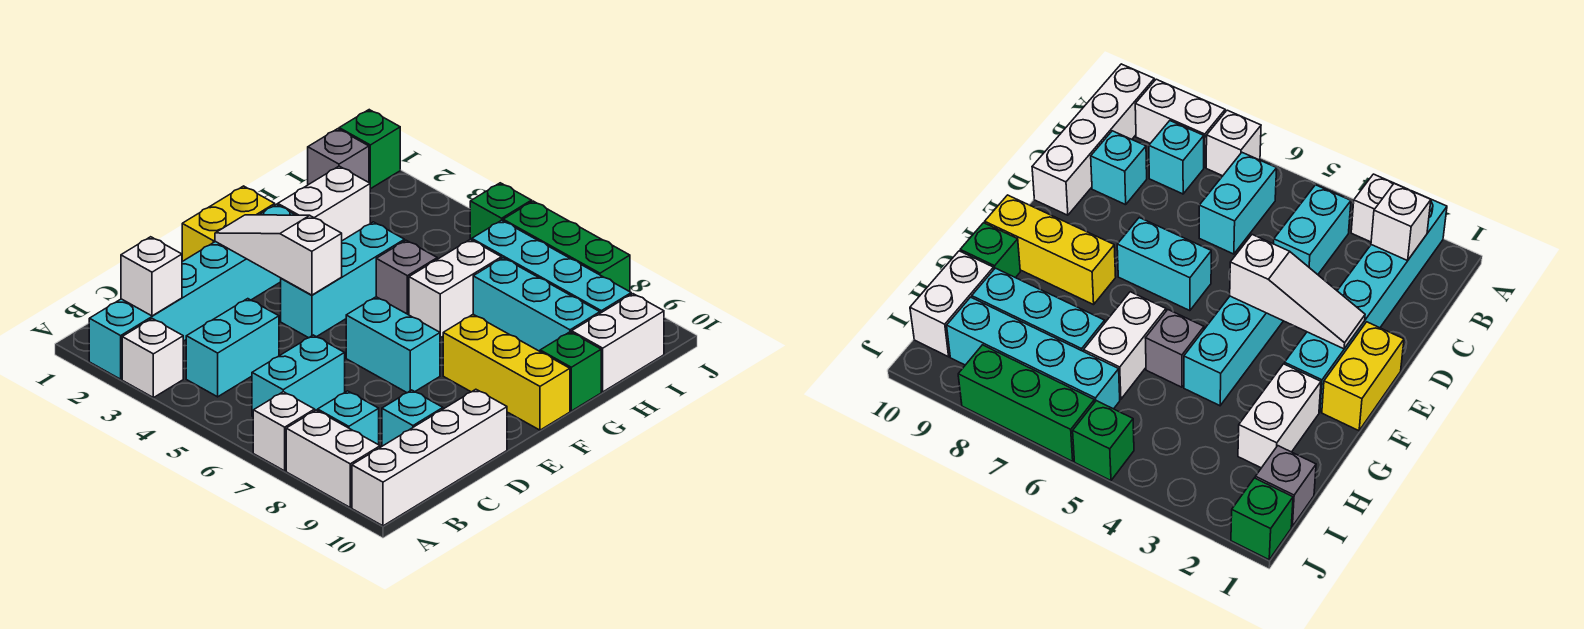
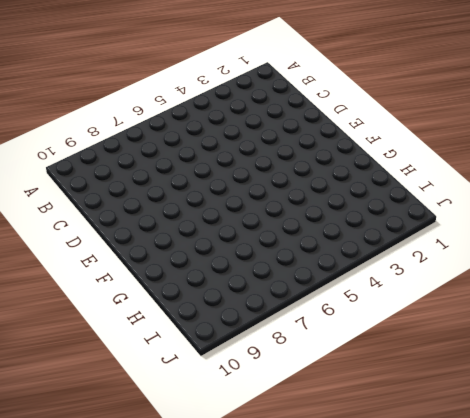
none -> cyan brick A2:F2 level 1
none -> white brick A3 level 1
none -> white brick A7 level 1

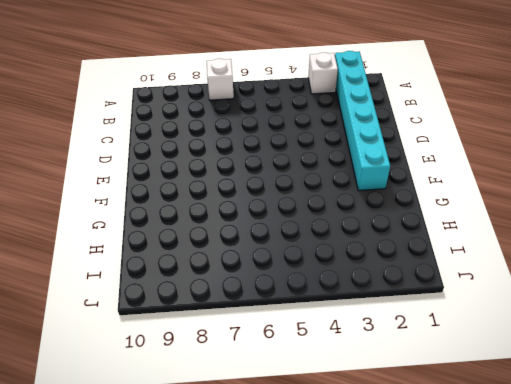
none -> white brick A8:A9 level 1
none -> white brick A10:D10 level 1
none -> cyan brick B4:C4 level 1

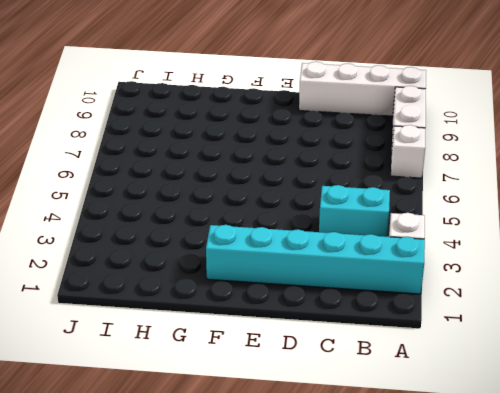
none -> cyan brick B6:C6 level 1
none -> cyan brick B8 level 1
none -> cyan brick C9 level 1

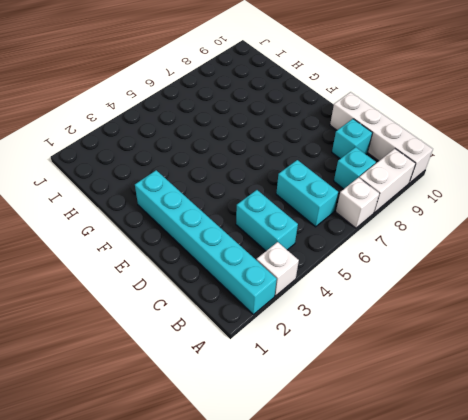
none -> yellow brick E1:F1 level 1
none -> cyan brick E4:G4 level 1
none -> cyan brick E6:E7 level 1

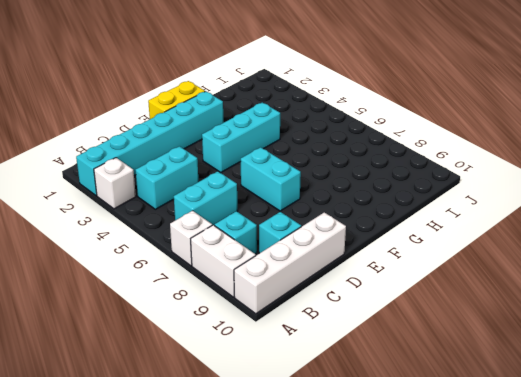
none -> yellow brick F8:F10 level 1
none -> white brick G2:H2 level 1
none -> grey brick G5 level 1

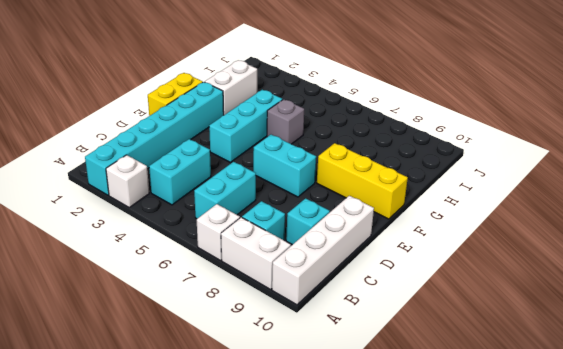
none -> white brick G6:H6 level 1
none -> green brick G10 level 1
none -> cyan brick H7:H9 level 1

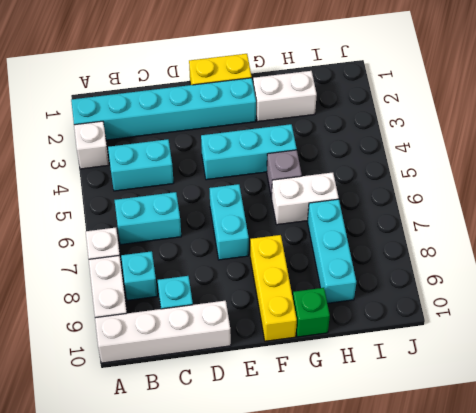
none -> white brick H10:I10 level 1
none -> grey brick I1 level 1
none -> cyan brick I6:I9 level 1

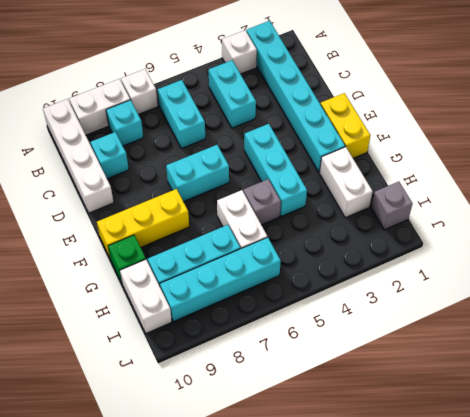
none -> green brick J1 level 1
none -> green brick J5 level 1
none -> green brick J6:J8 level 1

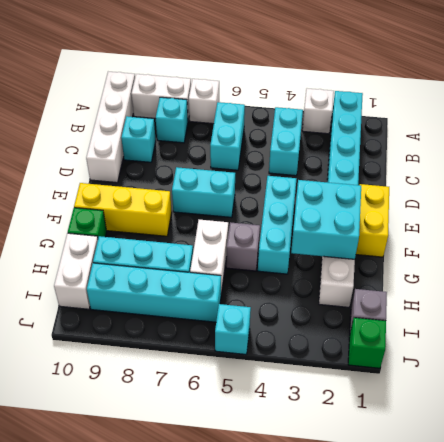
cyan brick F2:G3 level 2 -> none
cyan brick J5 level 1 -> green brick J5 level 1
none -> green brick J6:J8 level 1
none -> white brick B2 level 2
none -> white slope E2:E4 level 2 top 4

